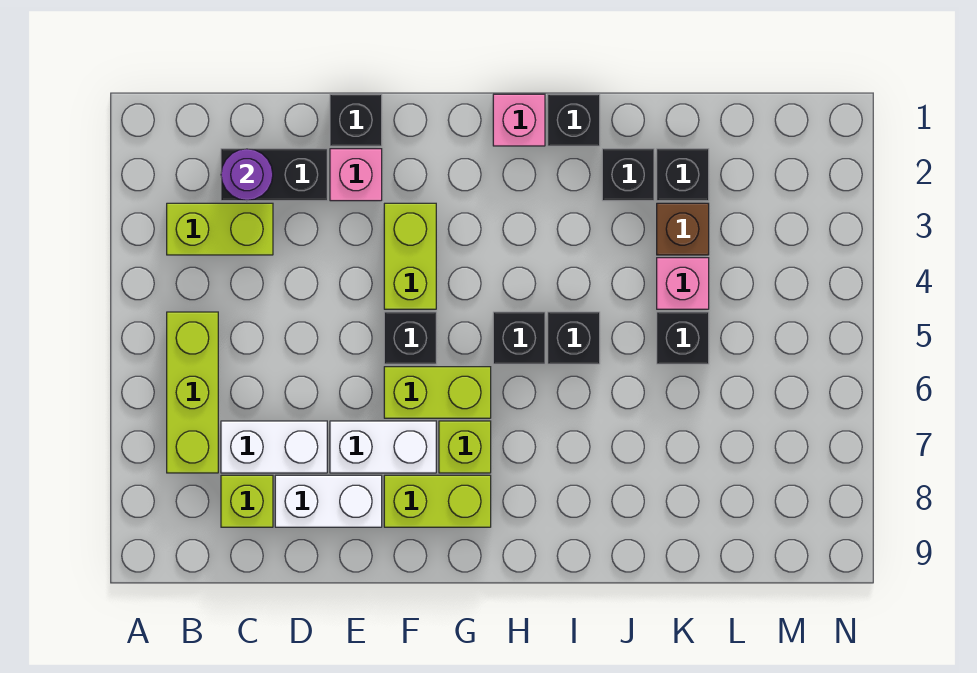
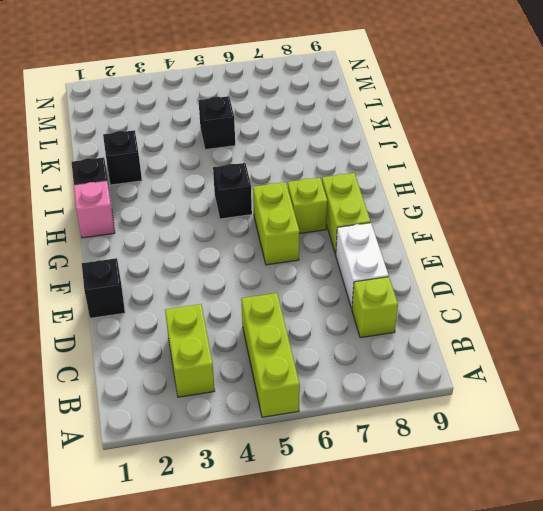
lime brick A5:C5 level 1 -> lime brick B5:B7 level 1
none -> black brick C2:D2 level 1
none -> white brick C7:D7 level 1
none -> pink brick E2 level 1

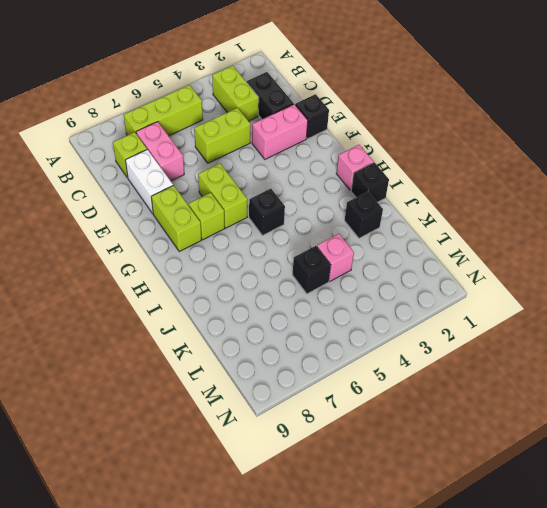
pink brick C7:D7 level 1 -> white brick C7:D7 level 1
lime brick D4:D5 level 1 -> lime brick F3:F4 level 1
pink brick E2:E3 level 1 -> pink brick E2 level 1
none -> white brick E7:F7 level 1
none -> black brick F5 level 1
none -> black brick I5 level 1

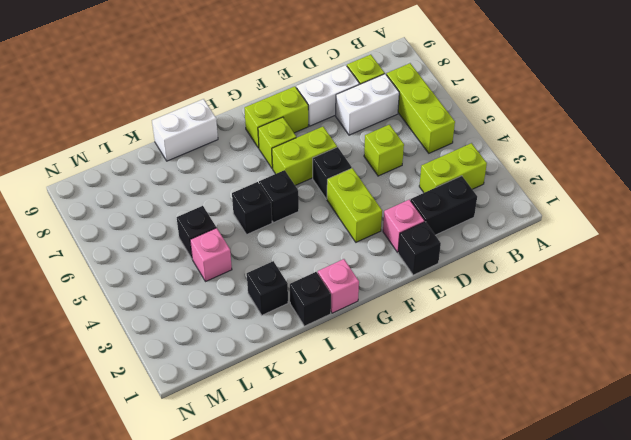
lime brick D5 level 1 -> none
white brick I9:J9 level 1 -> white brick E7:F7 level 1
none -> black brick K2 level 1
none -> brown brick K3 level 1
none -> purple round brick C2 level 2

